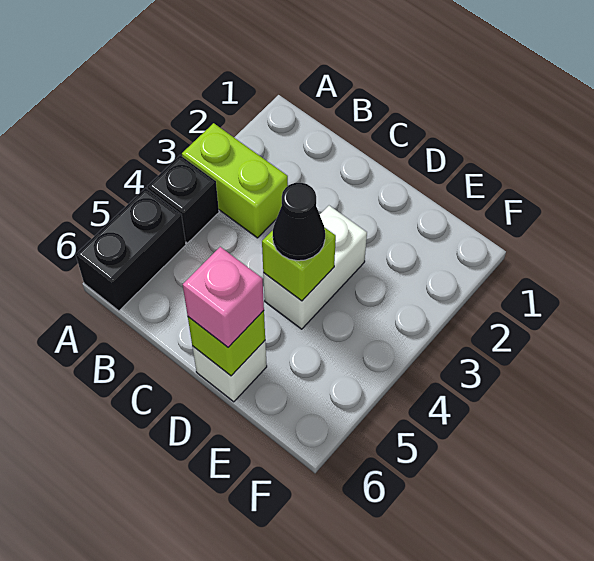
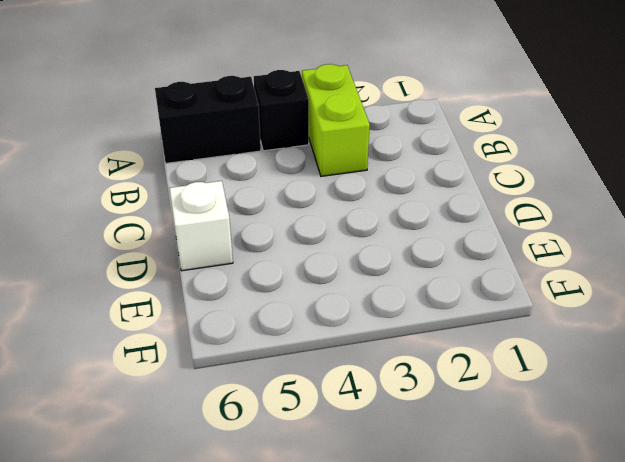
none -> white brick D3:D4 level 1
none -> lime brick D4 level 2

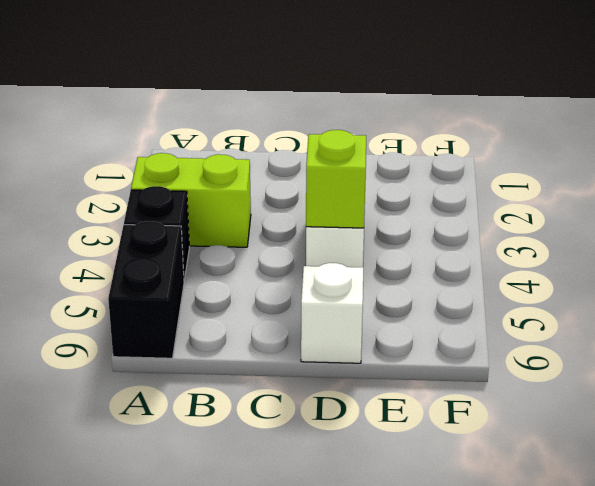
none -> lime brick D6 level 2
none -> black cone D4 level 3

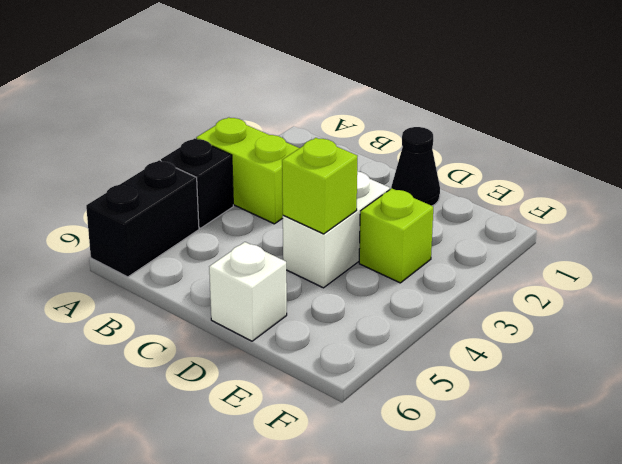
black cone D1 level 1 -> black cone D4 level 3
lime brick E3 level 1 -> lime brick D6 level 2
none -> pink brick D6 level 3

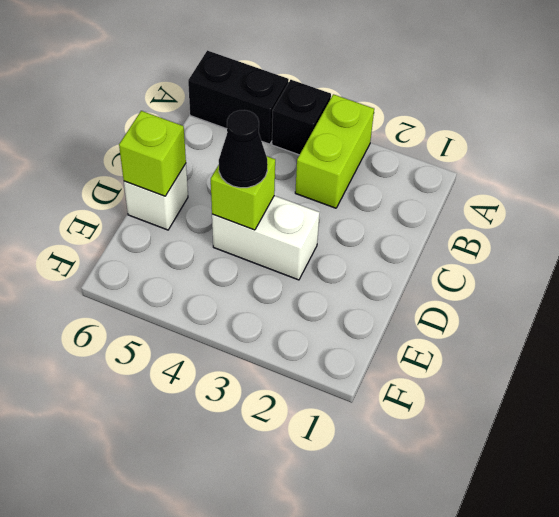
none -> pink brick D6 level 3

